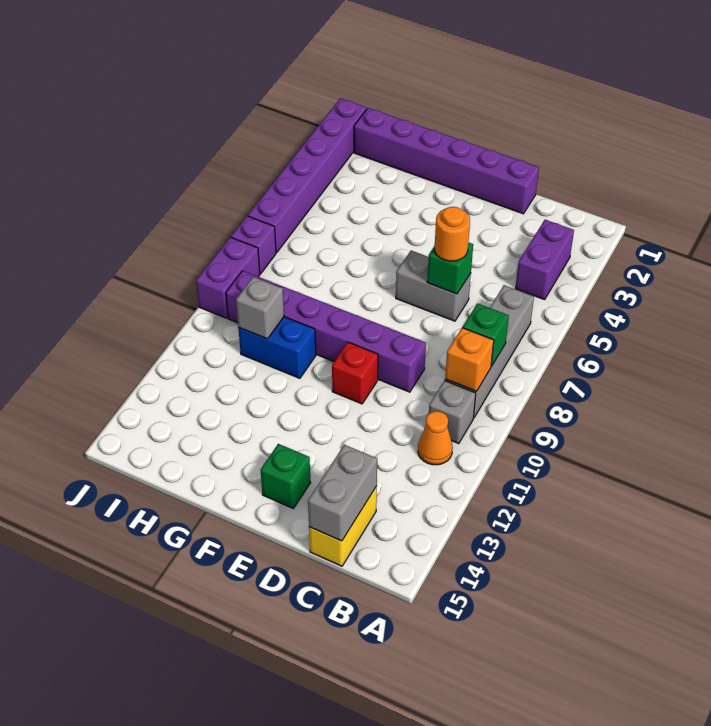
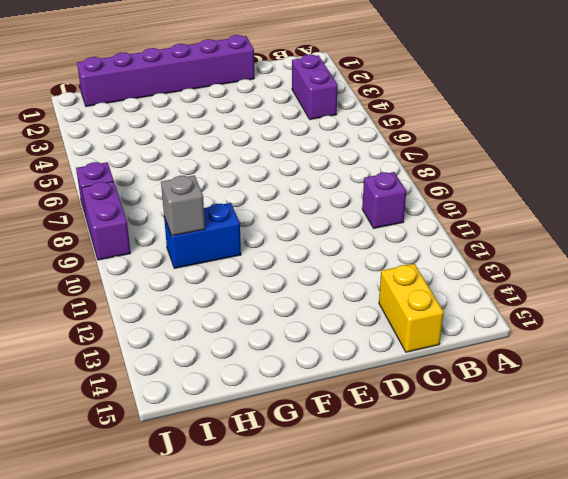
purple brick B10 level 1 -> grey brick B10 level 1
none -> grey brick B6:B9 level 1
none -> orange cone B11 level 1
none -> grey brick D6:E6 level 1

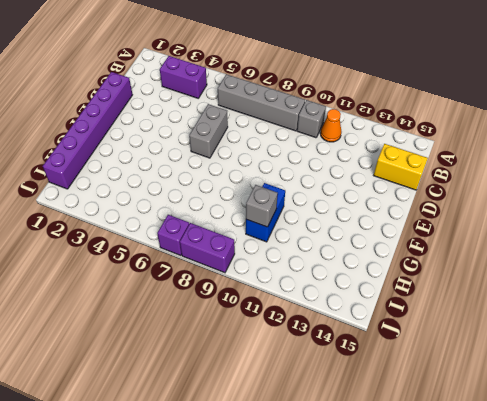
none -> purple brick D9:I9 level 1
none -> red brick E10 level 1
none -> green brick E14 level 1

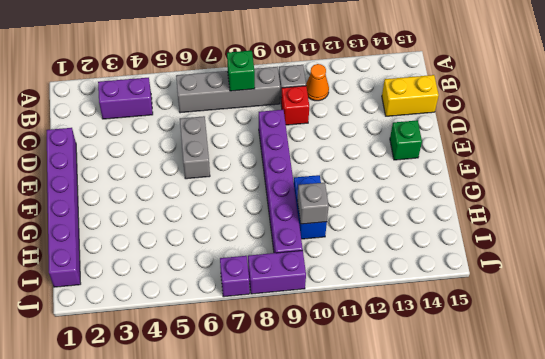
red brick C10 level 1 -> red brick E10 level 1
none -> purple brick J1:J6 level 1
none -> orange brick B9 level 2
none -> grey brick C14:C15 level 2

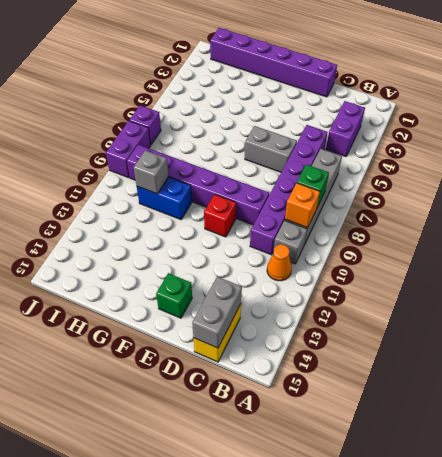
purple brick C5:C10 level 1 -> purple brick J1:J6 level 1
none -> green brick D6 level 2
none -> orange round brick D6 level 3

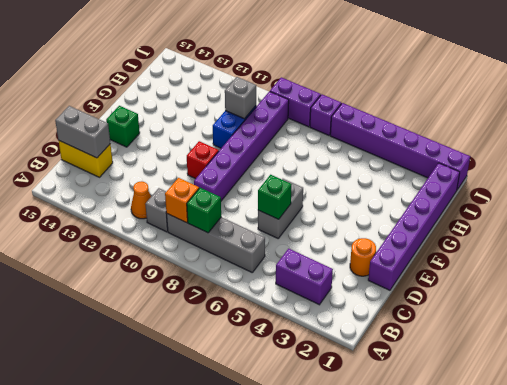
orange round brick D2 level 1 -> orange round brick D6 level 3

